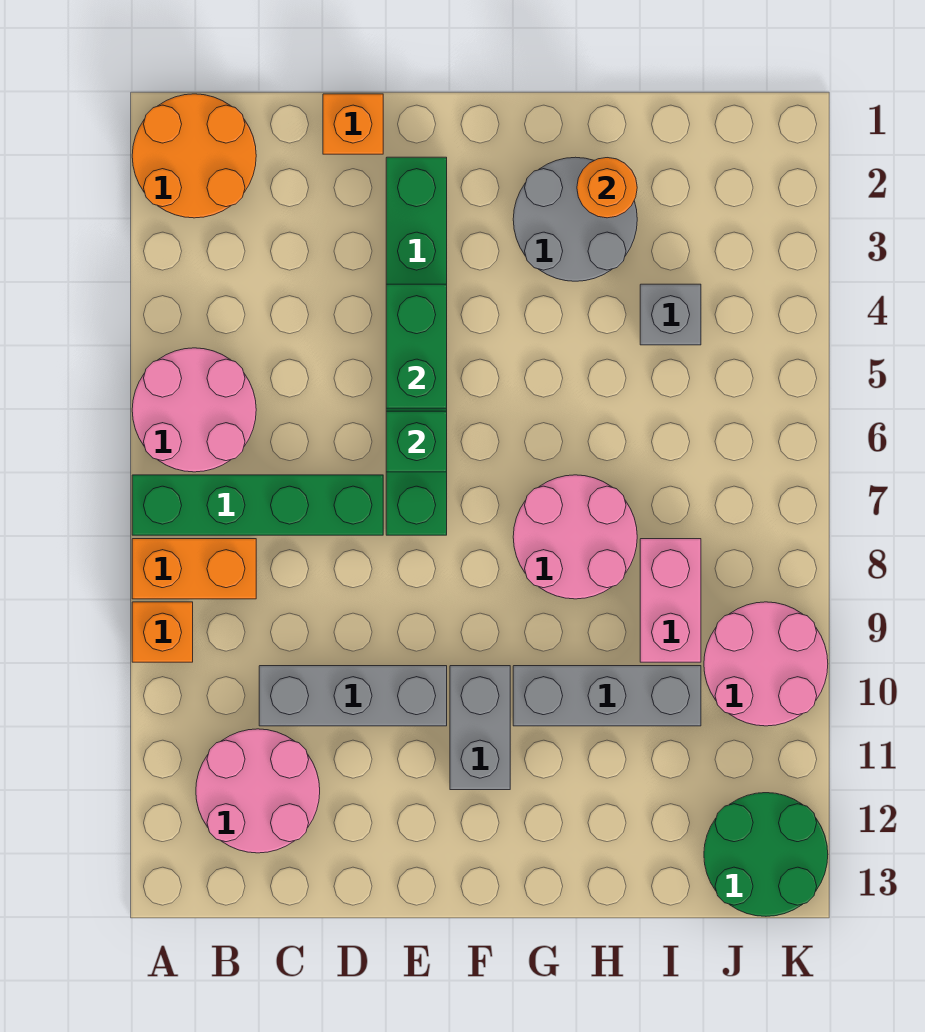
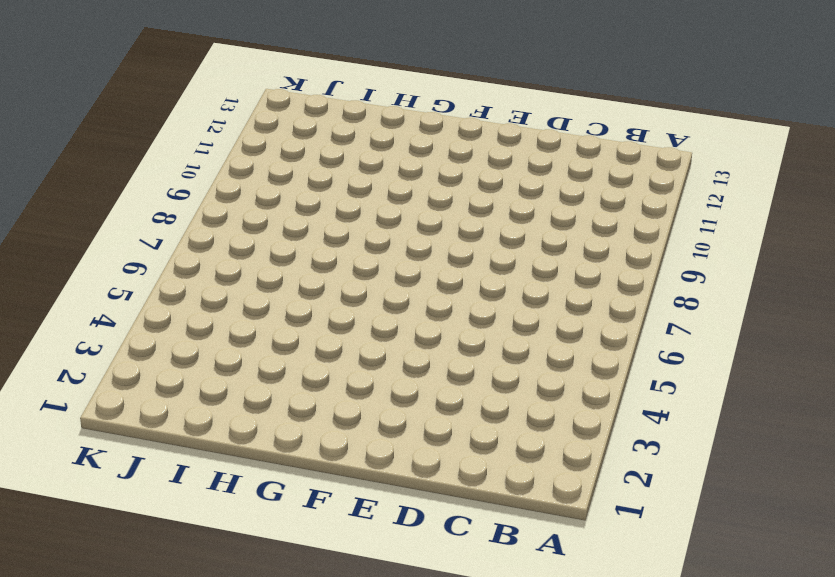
none -> orange round brick A1:B2 level 1
none -> pink round brick A5:B6 level 1
none -> green brick A7:D7 level 1

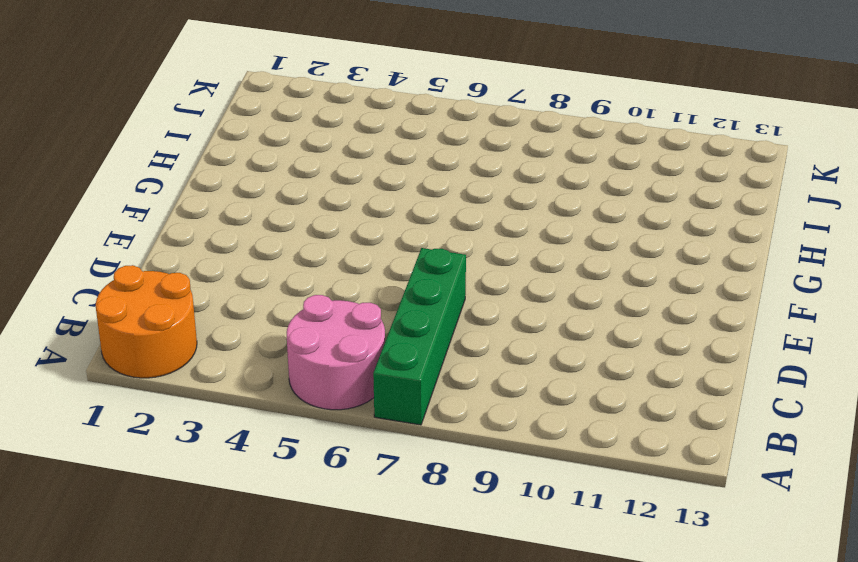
none -> orange brick A8:B8 level 1
none -> orange brick A9 level 1
none -> pink round brick B11:C12 level 1

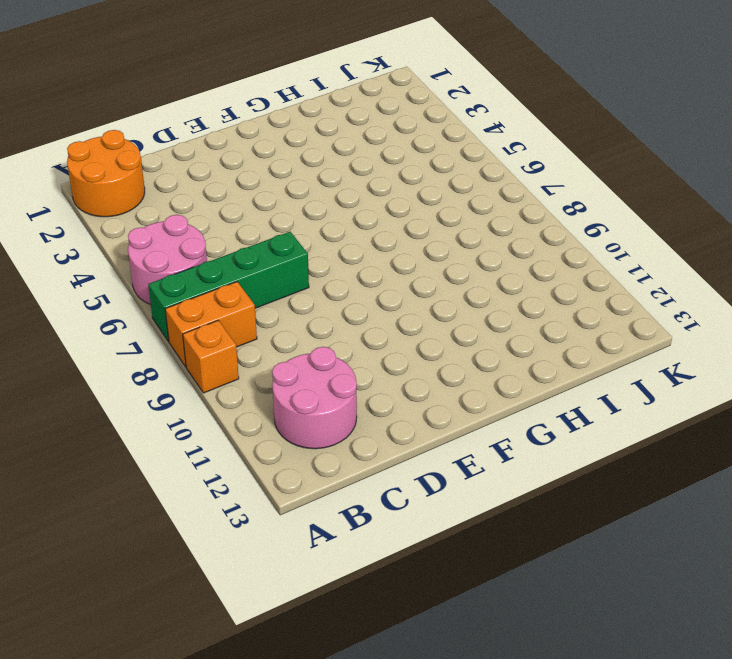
none -> grey brick C10:E10 level 1
none -> orange brick D1 level 1
none -> green brick E2:E7 level 1

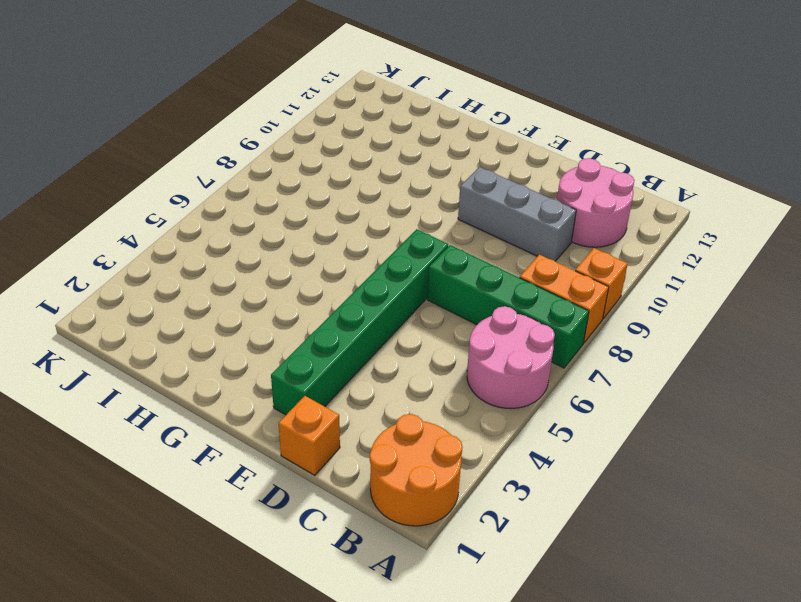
none -> grey brick F10:F11 level 1
none -> grey round brick G2:H3 level 1
none -> pink round brick G7:H8 level 1

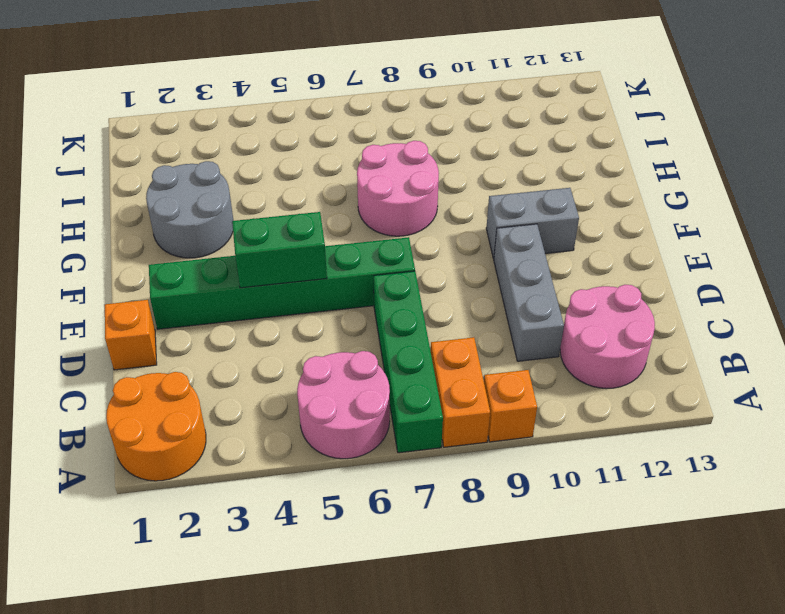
none -> grey brick G10:I10 level 1
none -> grey brick I4 level 1
none -> pink brick I8:I9 level 1

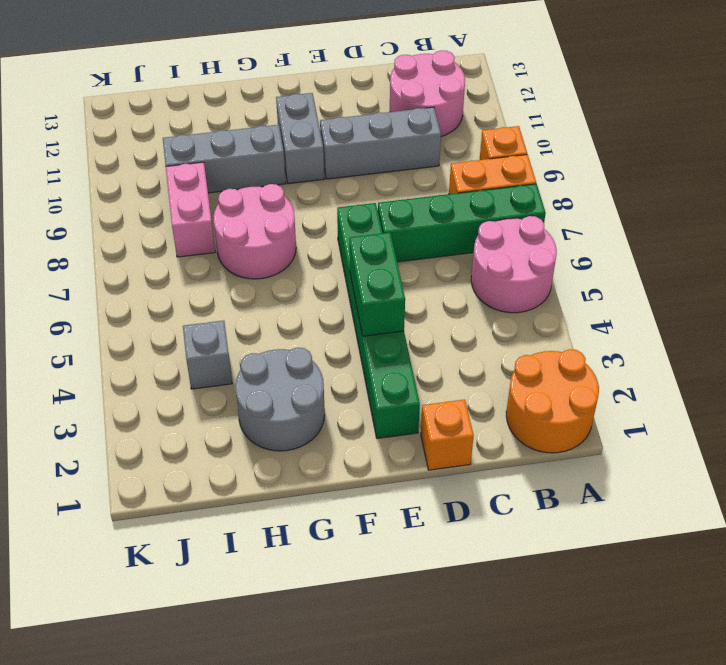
none -> pink round brick J9:K10 level 1
none -> green round brick J12:K13 level 1
none -> green brick E6 level 2

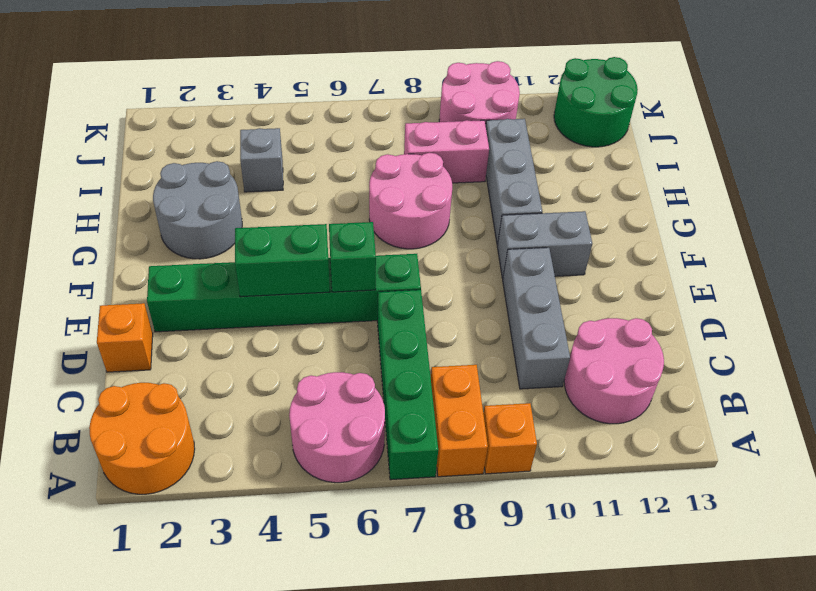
none -> orange round brick H2 level 2

